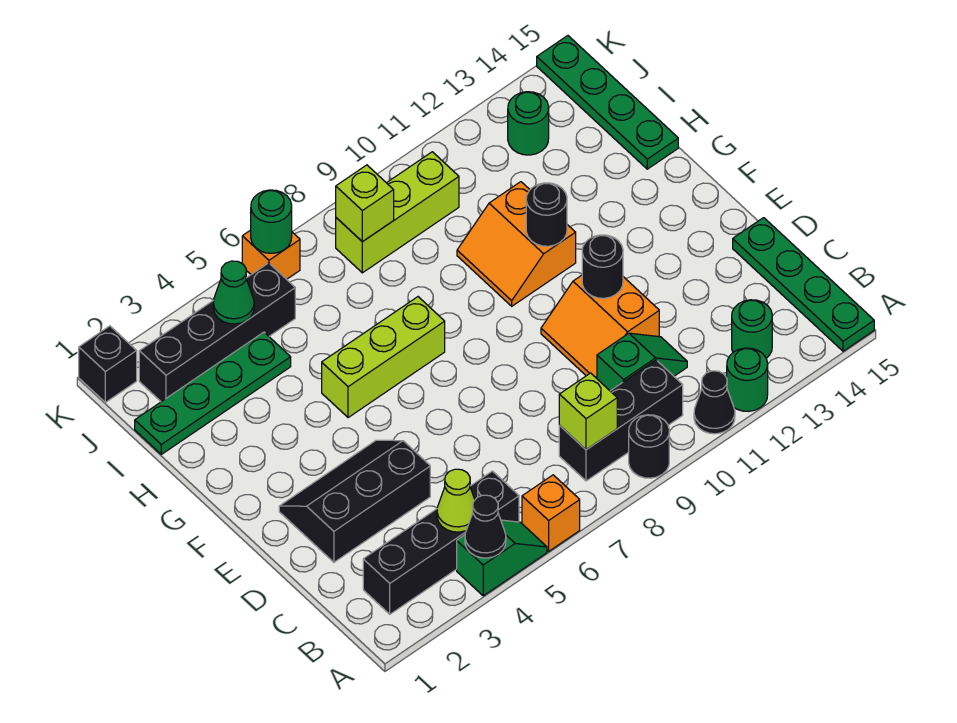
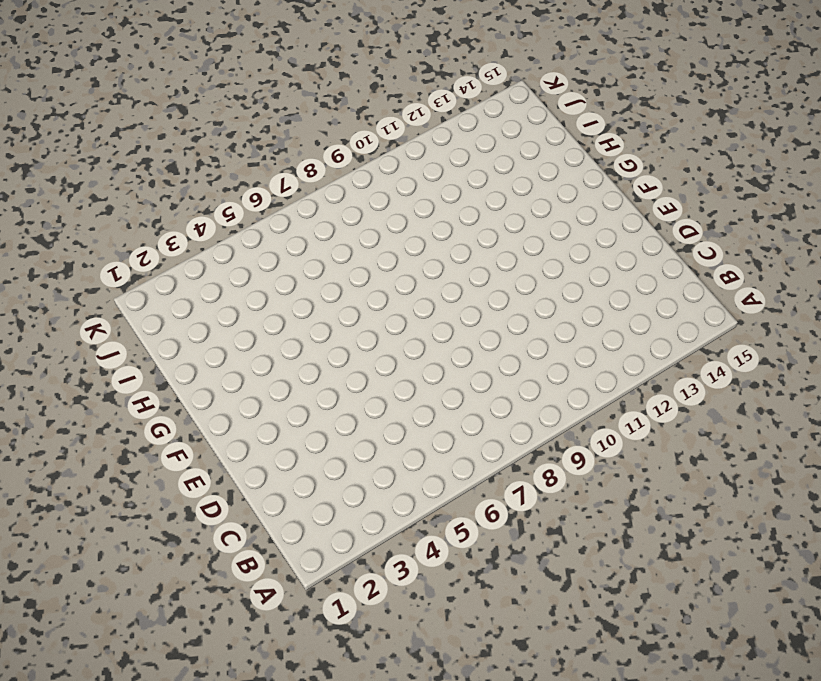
none -> green slope A4:A5 level 1 top 4
none -> orange brick A6 level 1
none -> black round brick A9 level 1

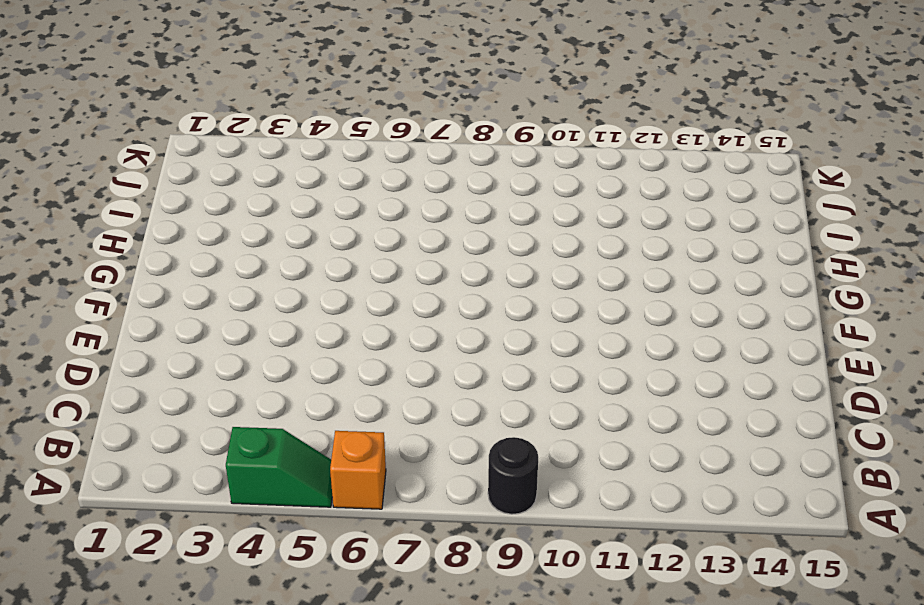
none -> black cone A11 level 1
none -> green round brick A12 level 1
none -> green plate A15:D15 level 1

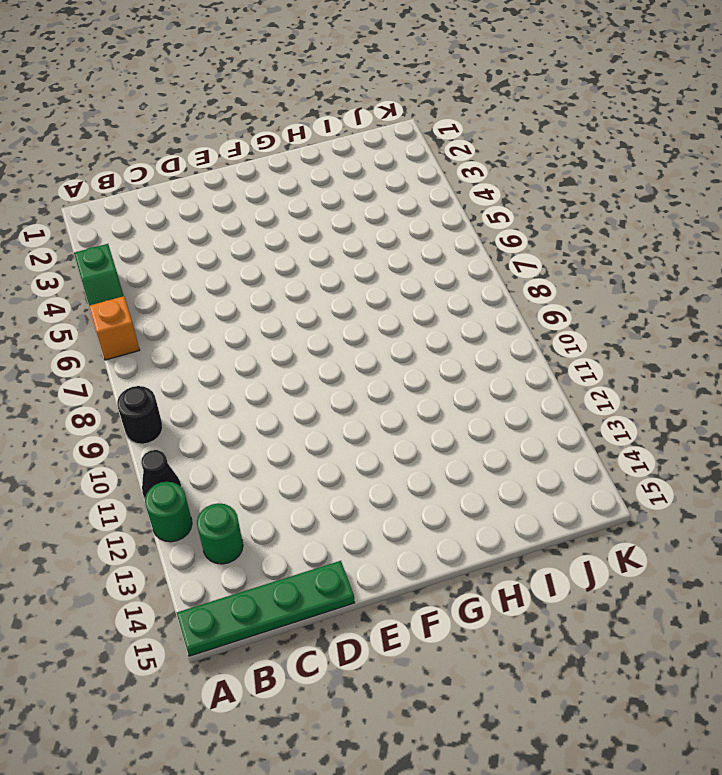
none -> black brick B2:B5 level 1
none -> black brick B8:B10 level 1
none -> green slope C10:C11 level 1 top 10

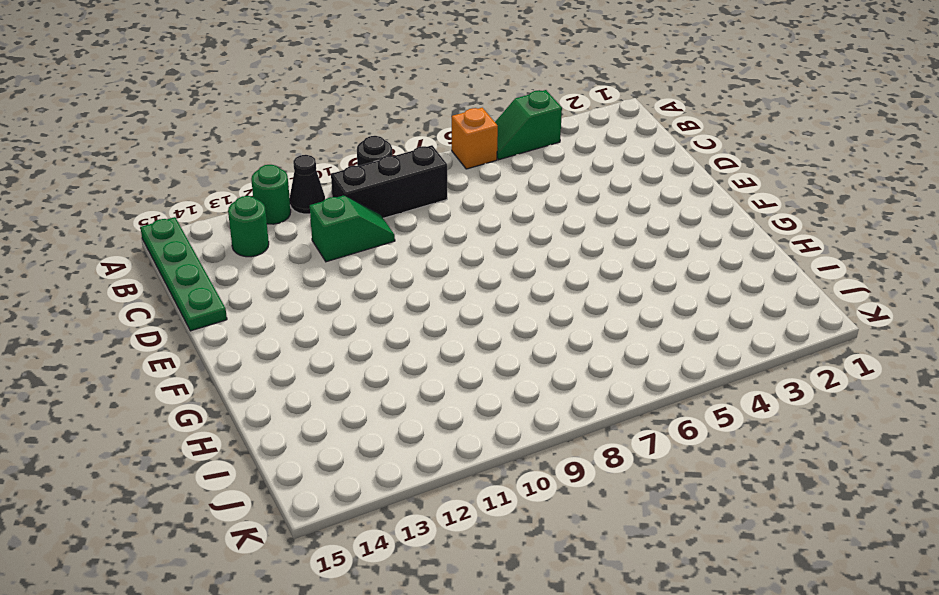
green slope C10:C11 level 1 top 11 -> green slope C10:C11 level 1 top 10
none -> black brick B2:B5 level 1
none -> black slope D2:E4 level 1 top D
none -> orange slope D10:E11 level 1 top 11

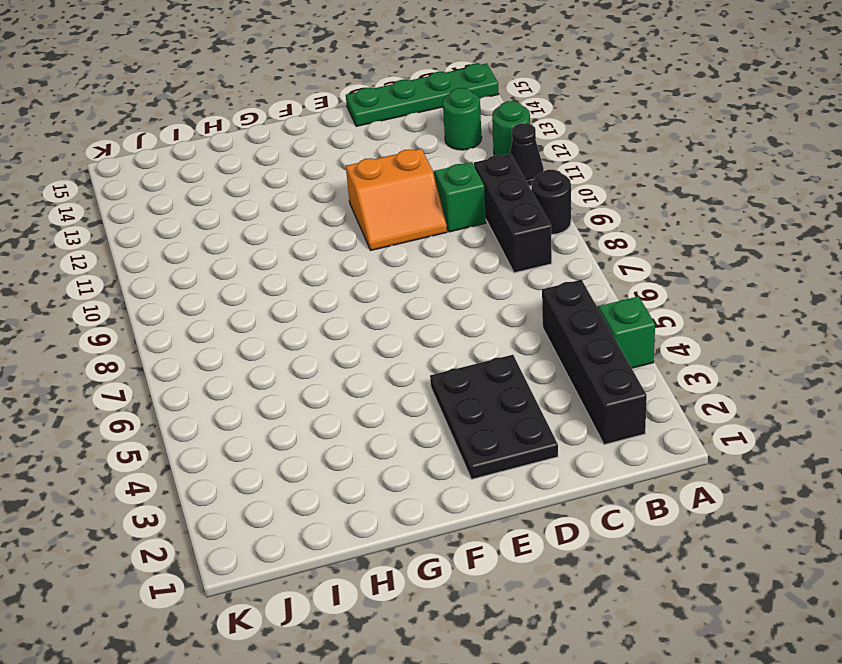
black plate D2:E4 level 1 -> black slope D2:E4 level 1 top D
none -> orange brick A6 level 1
none -> lime brick G5:G7 level 1
none -> orange slope G10:H11 level 1 top 11

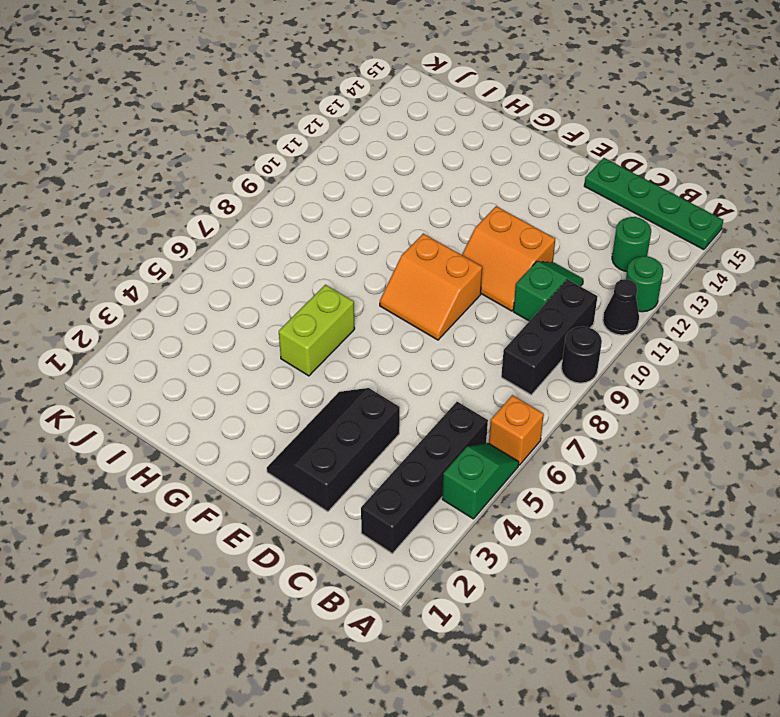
orange slope E8:F9 level 1 top 9 -> orange slope G10:H11 level 1 top 11
lime brick G5:G6 level 1 -> lime brick G5:G7 level 1
none -> green plate H15:K15 level 1
none -> green plate I1:I4 level 1
none -> black brick J2:J5 level 1

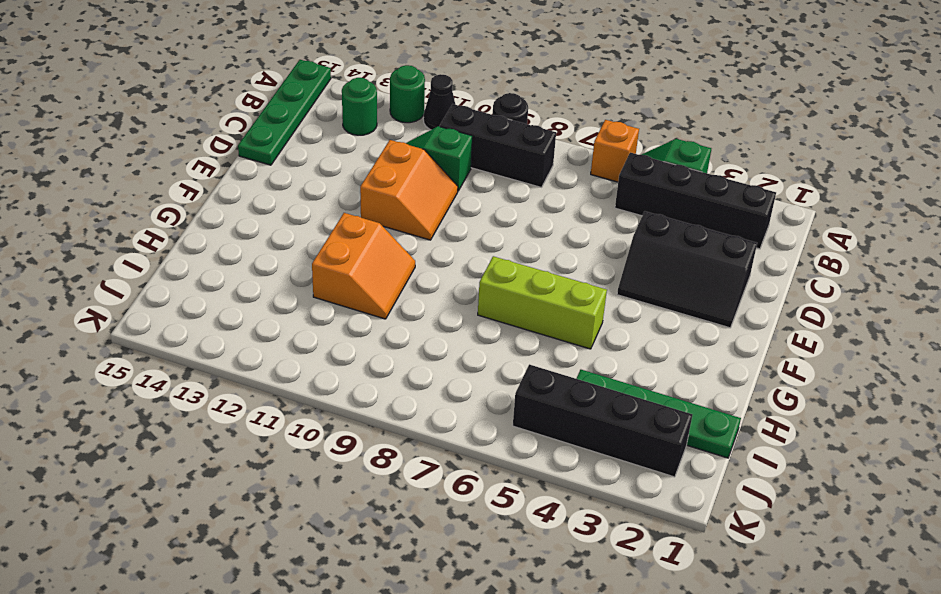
none -> green plate H15:K15 level 1
none -> lime brick J8:J10 level 1
none -> green round brick J13 level 1

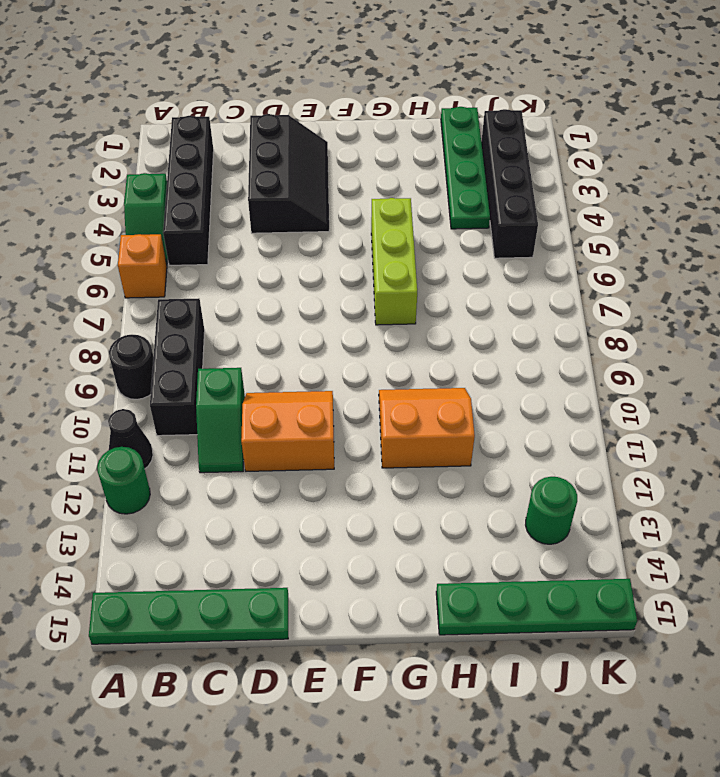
none -> green round brick B13 level 1
none -> lime brick J8:J10 level 1
none -> black brick K1 level 1

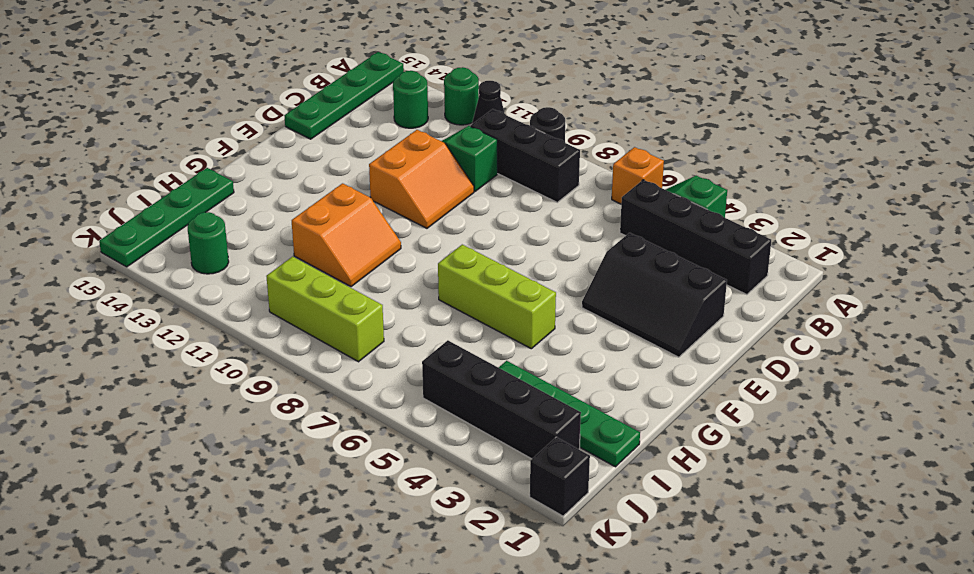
none -> orange brick K6 level 1
none -> black cone A4 level 2
none -> lime cone B4 level 2

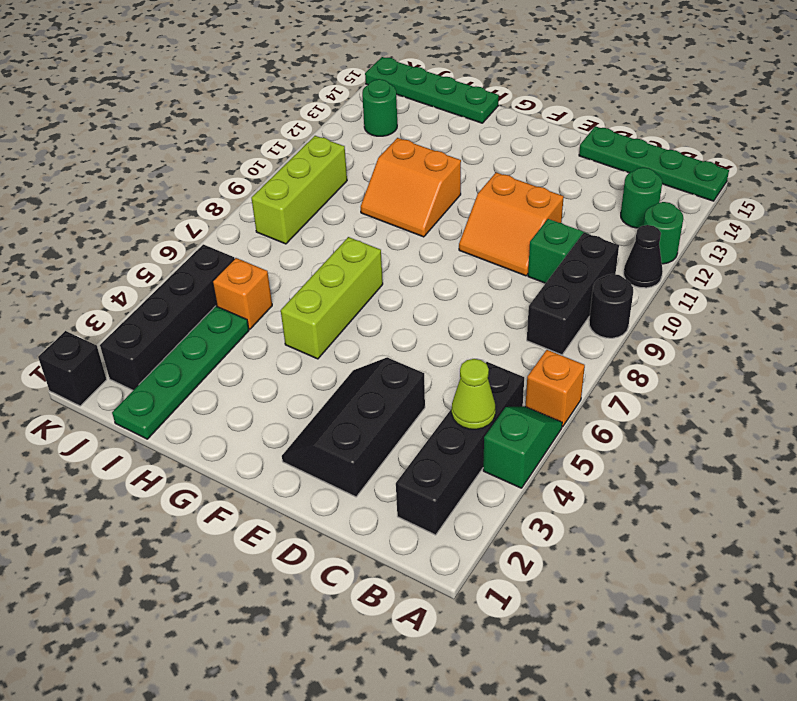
orange brick I5 level 1 -> orange brick K6 level 1
none -> black cone A4 level 2
none -> lime brick B8 level 2
none -> black round brick E11 level 2

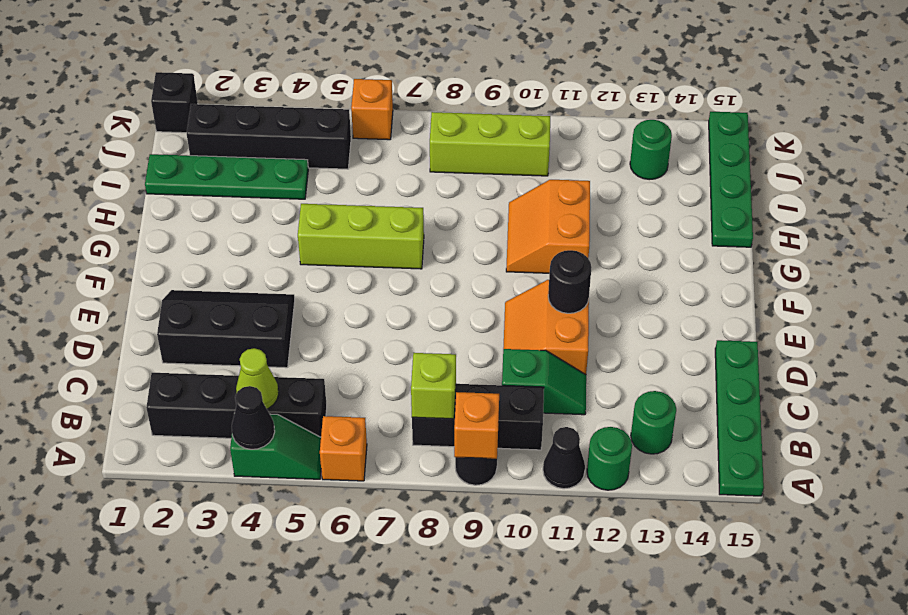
orange brick A9 level 2 -> none
none -> black round brick G11 level 2
none -> green cone J4 level 2
none -> lime brick J8 level 2

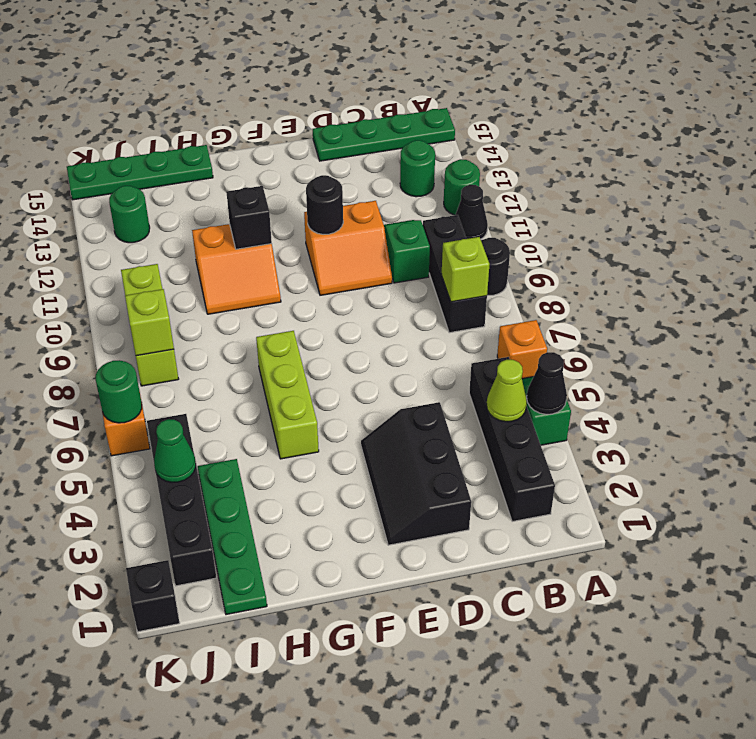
black brick G11 level 2 -> black round brick G11 level 2

